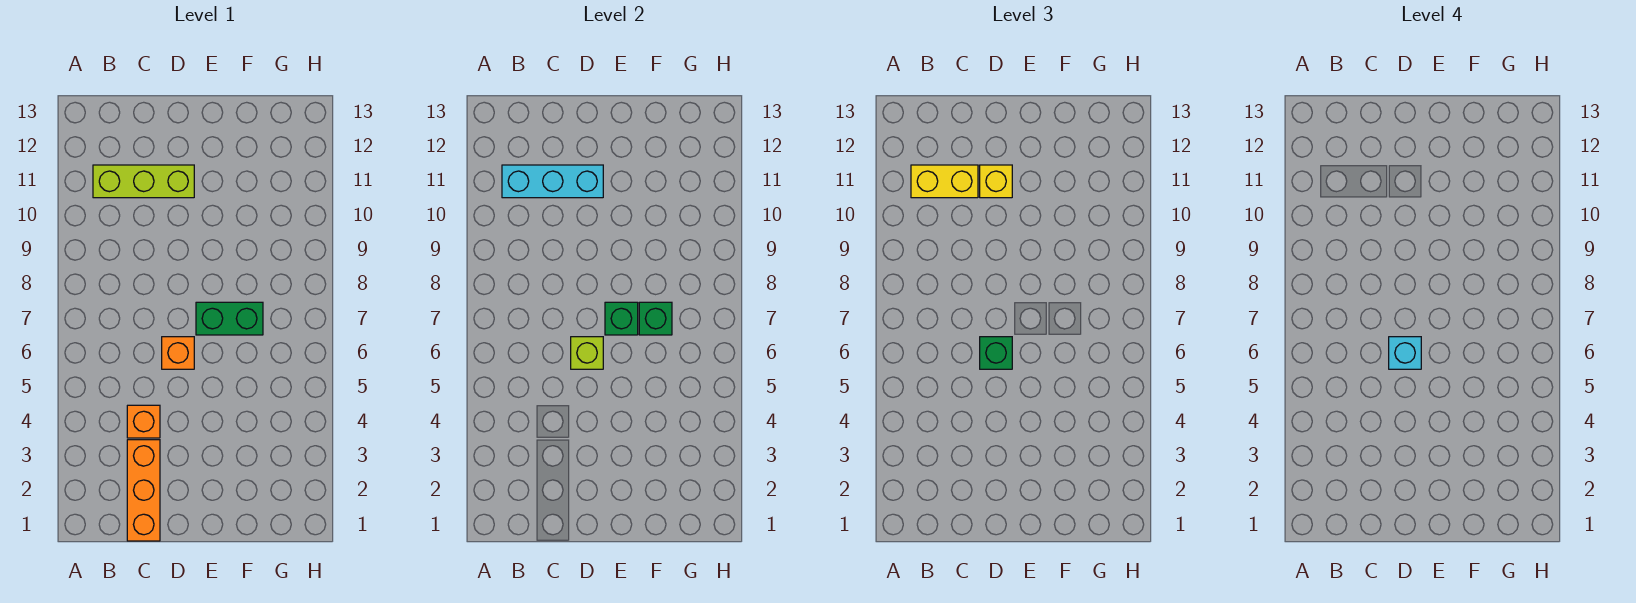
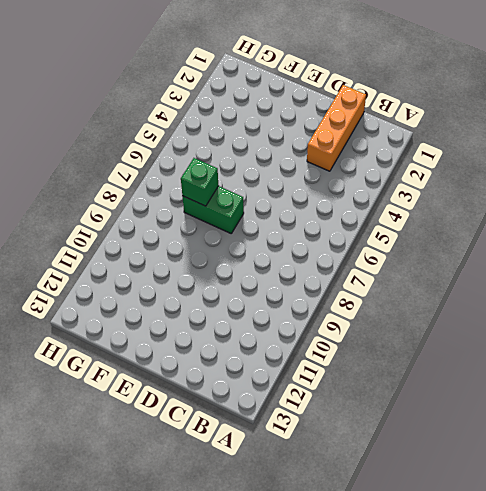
none -> lime brick B11:D11 level 1
none -> orange brick C4 level 1
none -> orange brick D6 level 1

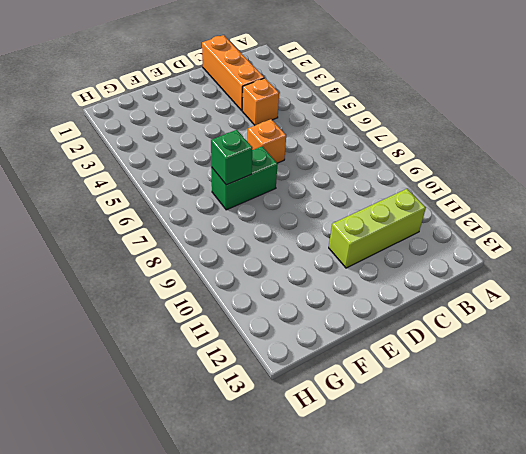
none -> cyan brick B11:D11 level 2
none -> lime brick D6 level 2
none -> green brick E7 level 2

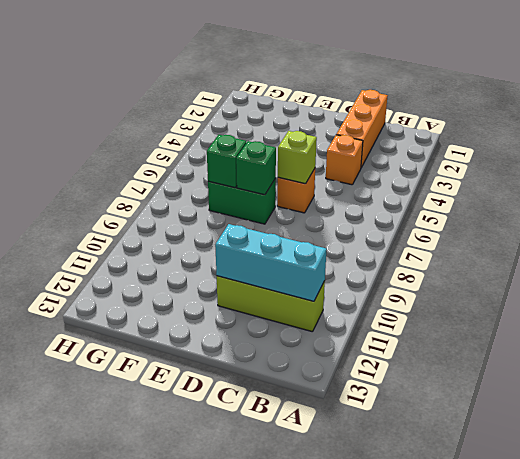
none -> yellow brick B11:C11 level 3
none -> green brick D6 level 3
none -> yellow brick D11 level 3

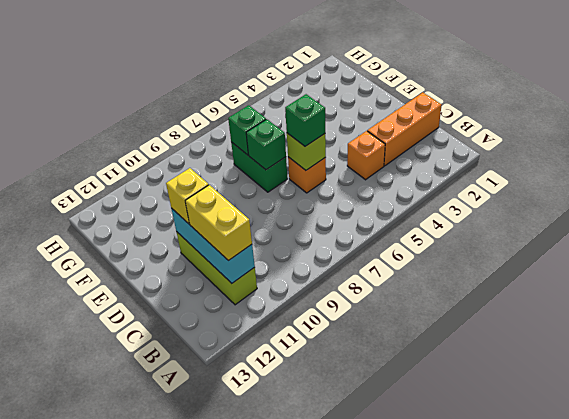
none -> cyan brick D6 level 4

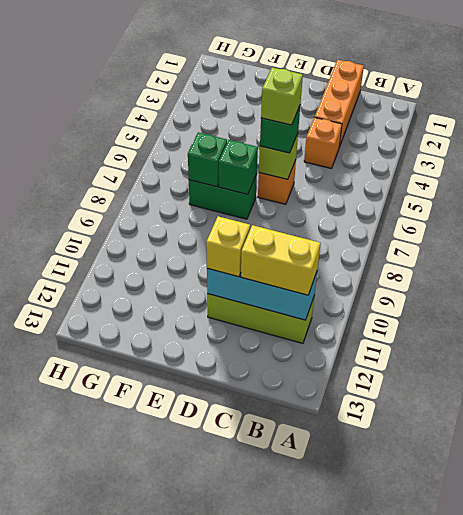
lime brick D6 level 4 -> cyan brick D6 level 4

